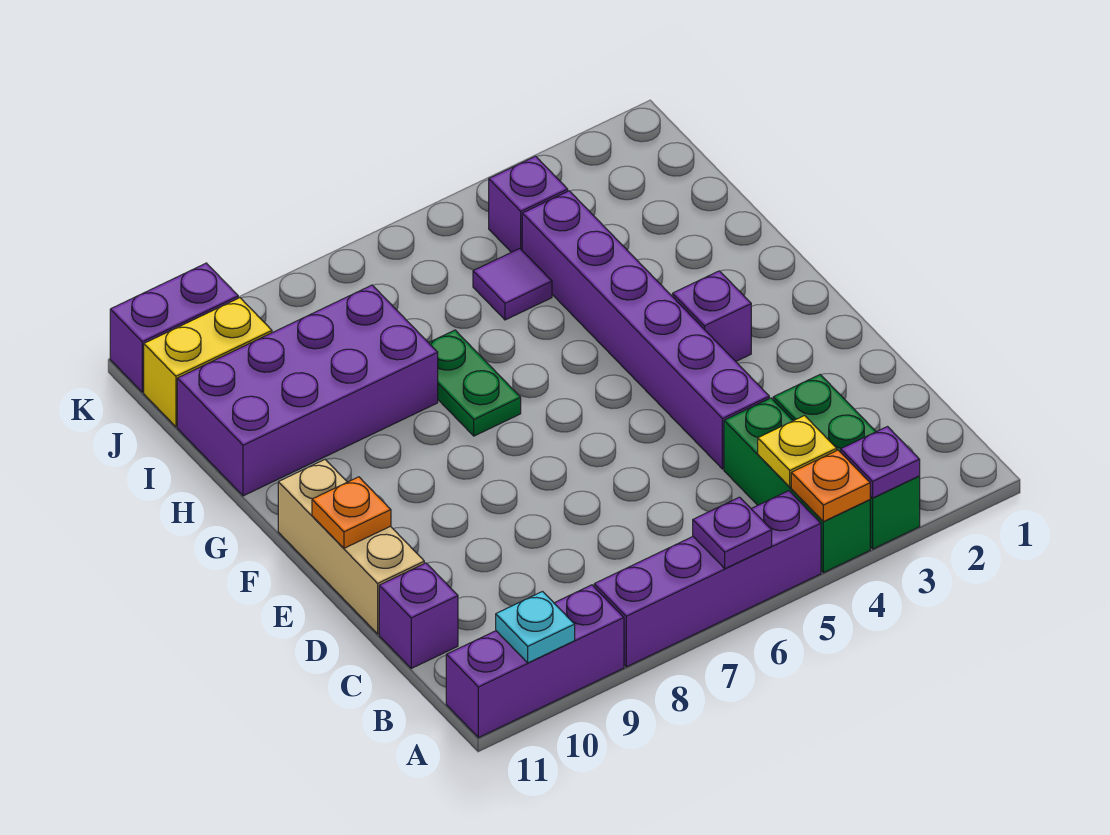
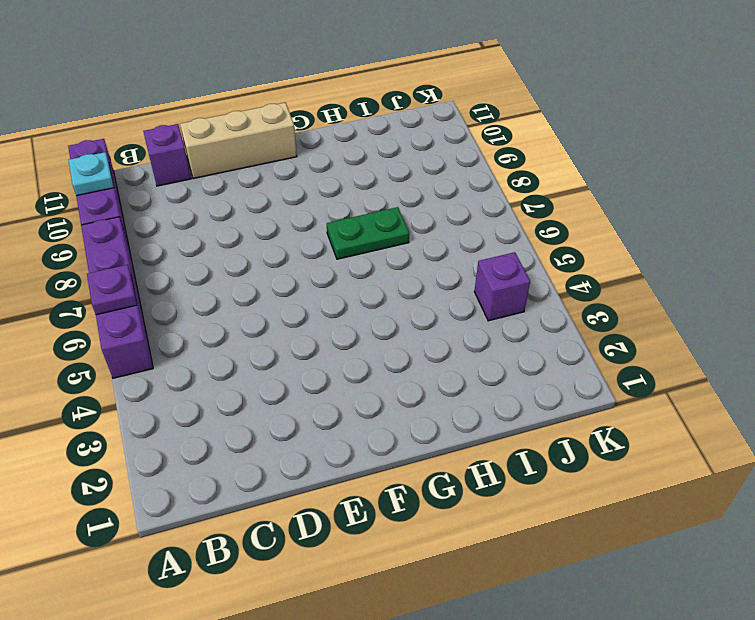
none -> green brick A3:C3 level 1
none -> green brick A4:C4 level 1
none -> purple brick D4:I4 level 1

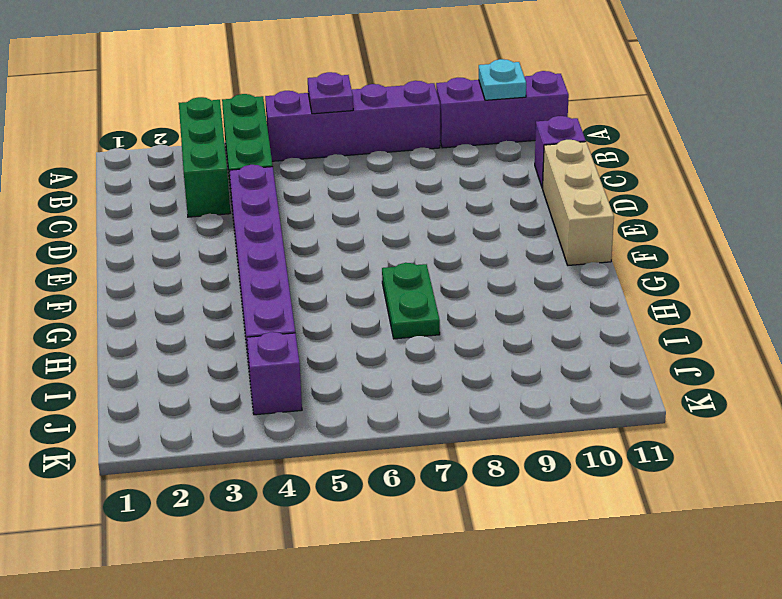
none -> purple brick F3 level 1
none -> purple brick H8:I11 level 1
none -> purple tile I5 level 1

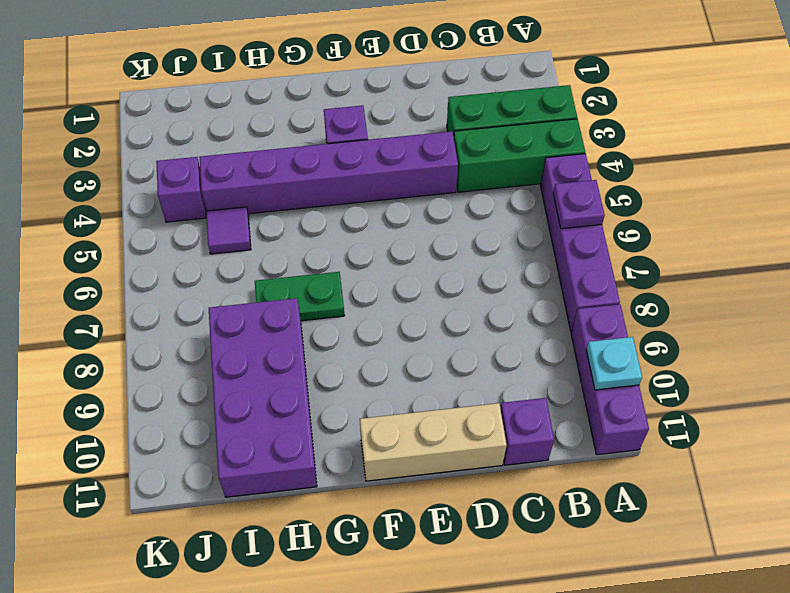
none -> yellow brick J10:J11 level 1
none -> purple brick K10:K11 level 1
none -> purple plate A3 level 2

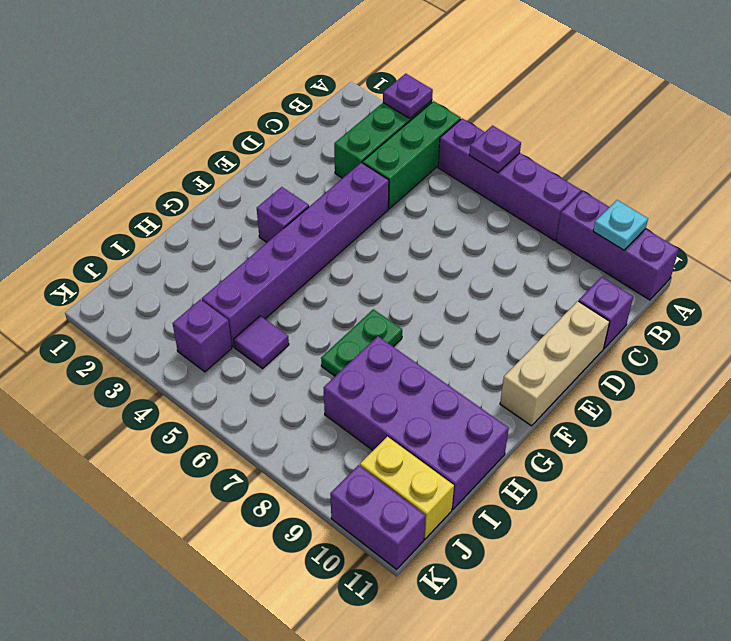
none -> orange plate A4 level 2
none -> yellow plate B4 level 2
none -> orange plate E11 level 2

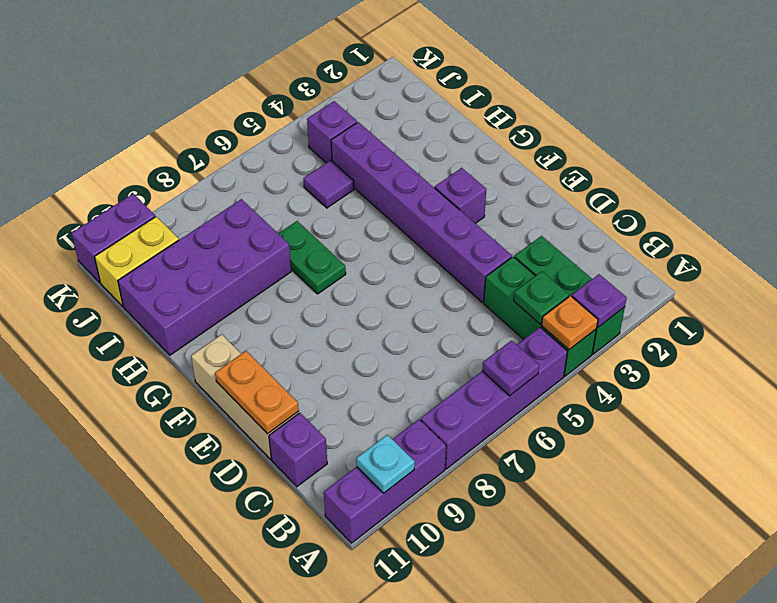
green plate B4 level 2 -> yellow plate B4 level 2
orange plate D11:E11 level 2 -> orange plate E11 level 2

